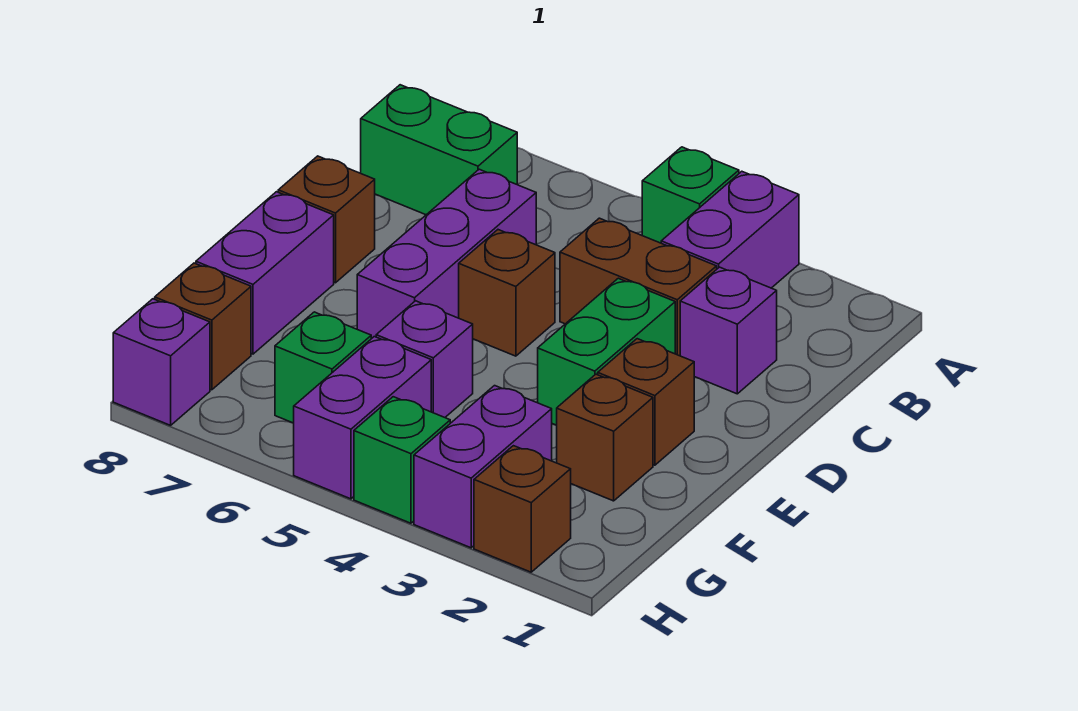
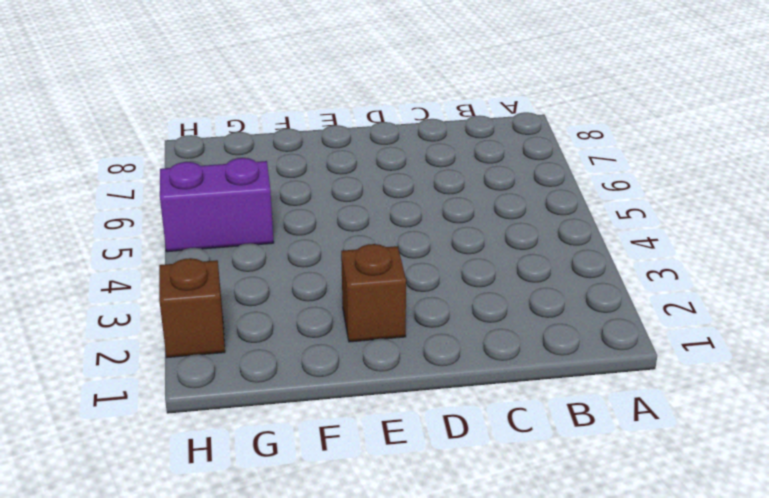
none -> purple brick A3:B3 level 1
none -> green brick A4 level 1
none -> green brick B7:B8 level 1

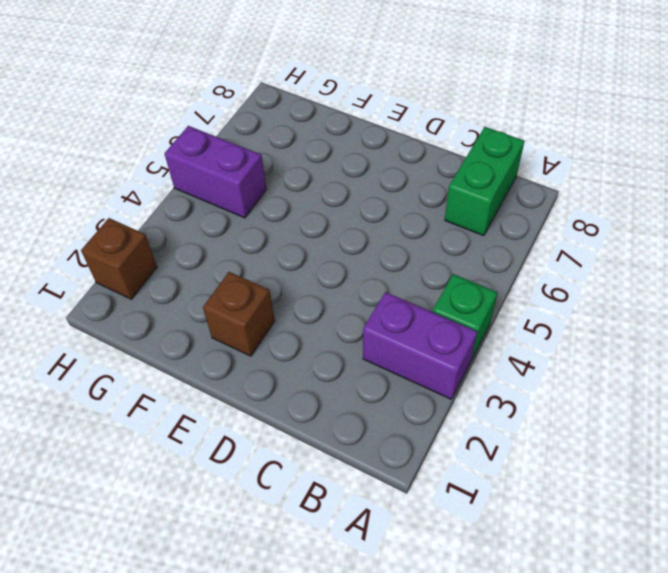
none -> purple brick C2 level 1
none -> brown brick C3:C4 level 1
none -> purple brick C6:E6 level 1

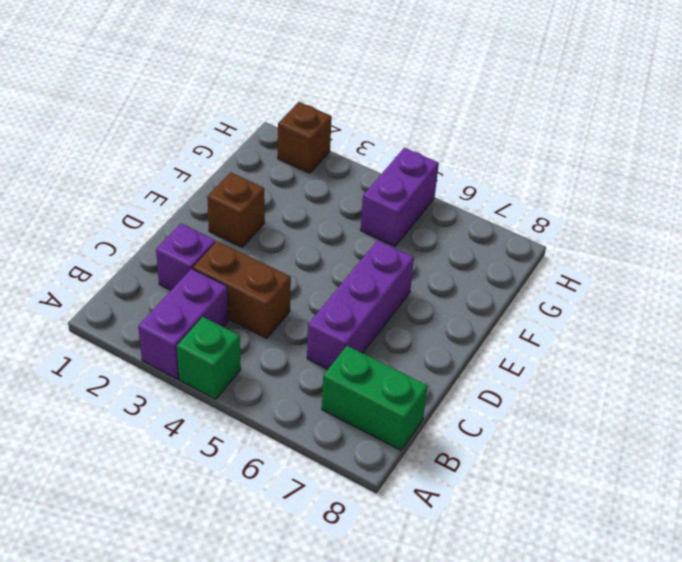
none -> green brick D3:E3 level 1
none -> brown brick D5 level 1
none -> brown brick D8 level 1

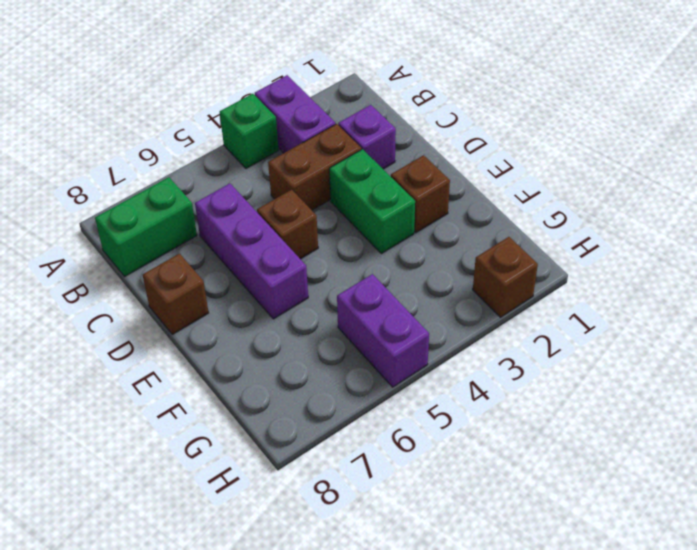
none -> purple brick E8:F8 level 1
none -> brown brick F2 level 1
none -> purple brick F5 level 1

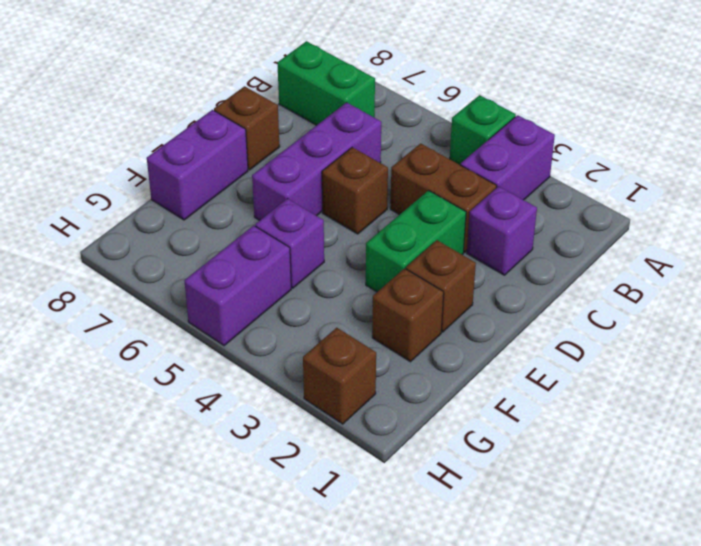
none -> purple brick G3:H3 level 1
none -> green brick G6 level 1
none -> brown brick G8 level 1

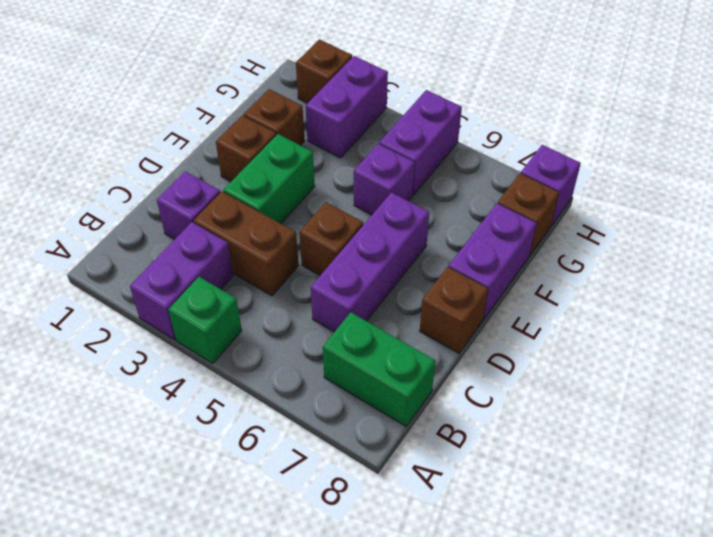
none -> green brick G6 level 1
none -> green brick H4 level 1

